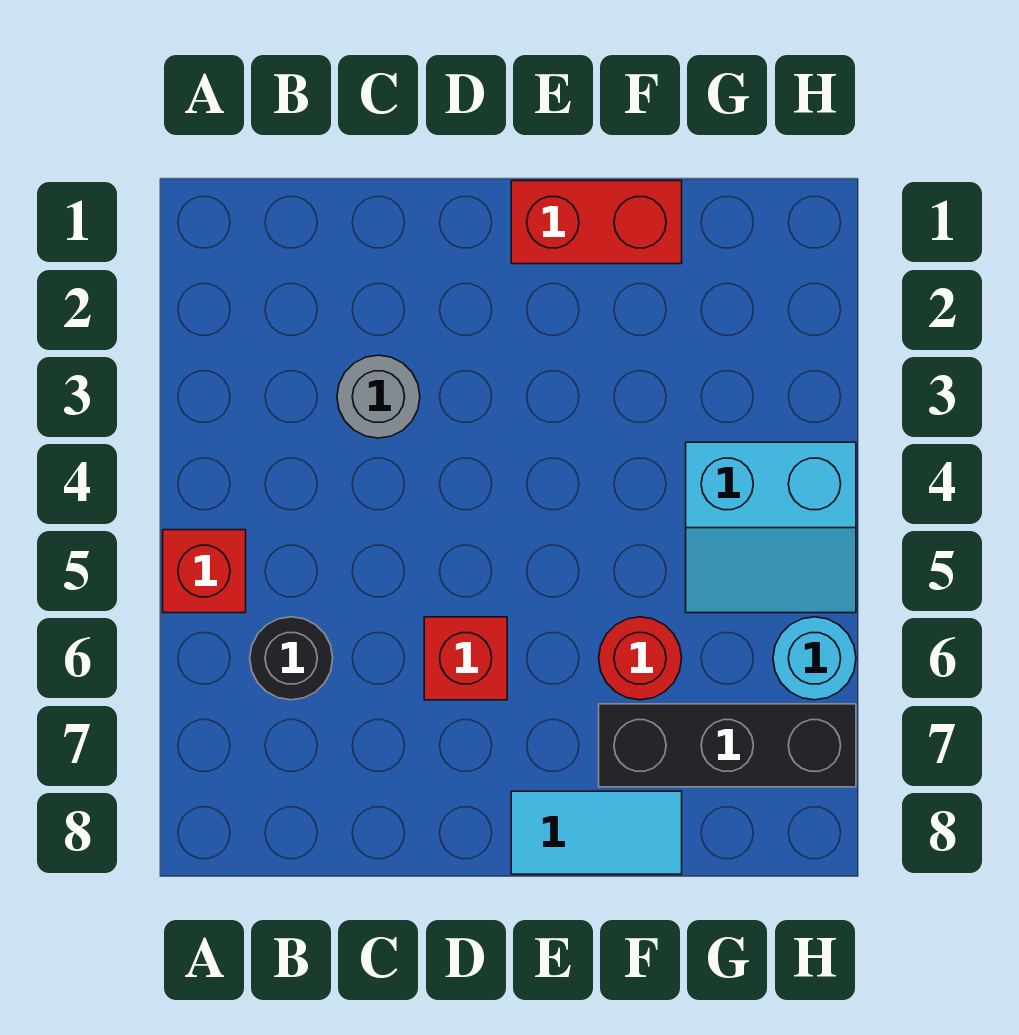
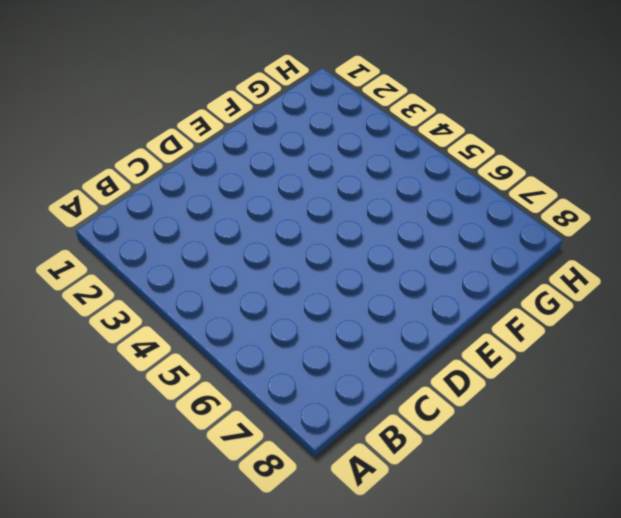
none -> red brick A5 level 1
none -> black round brick B6 level 1

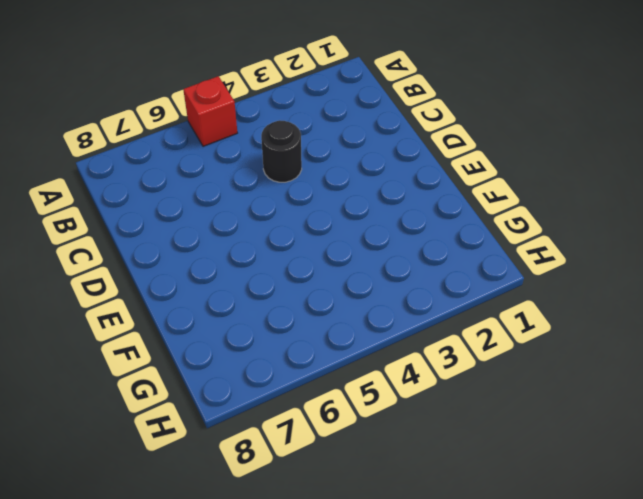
black round brick C4 level 1 -> black round brick B6 level 1
none -> grey round brick C3 level 1
none -> red brick D6 level 1

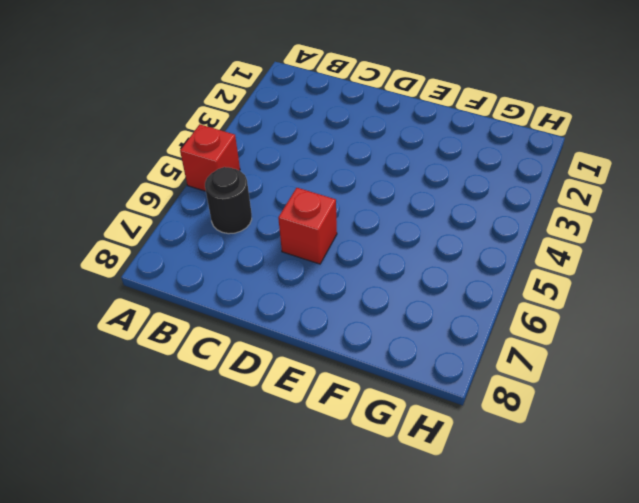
none -> grey round brick C3 level 1
none -> red brick E1:F1 level 1

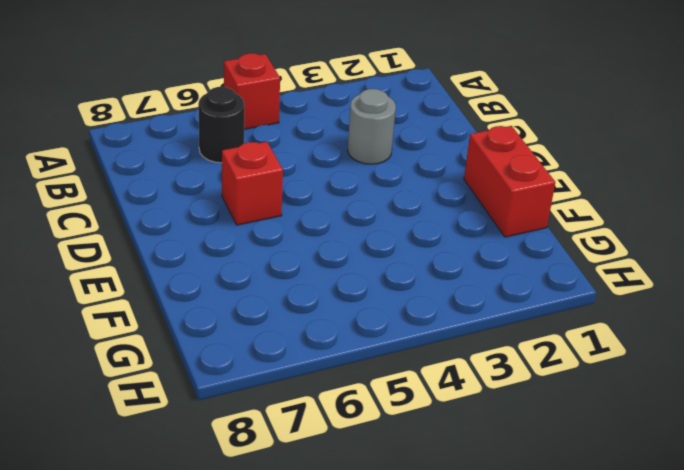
none -> cyan tile E8:F8 level 1
none -> red round brick F6 level 1

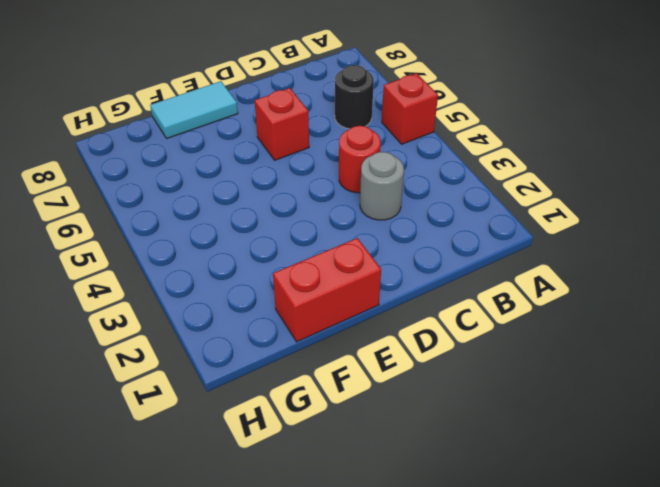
red round brick C4 level 1 -> red round brick F6 level 1
none -> black brick F7:H7 level 1
none -> cyan slope G4:H5 level 1 top 4

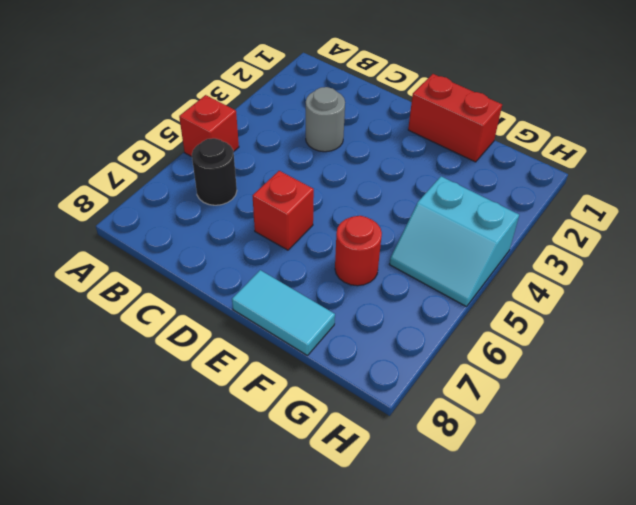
none -> black brick F7:H7 level 1
none -> cyan round brick H6 level 1

